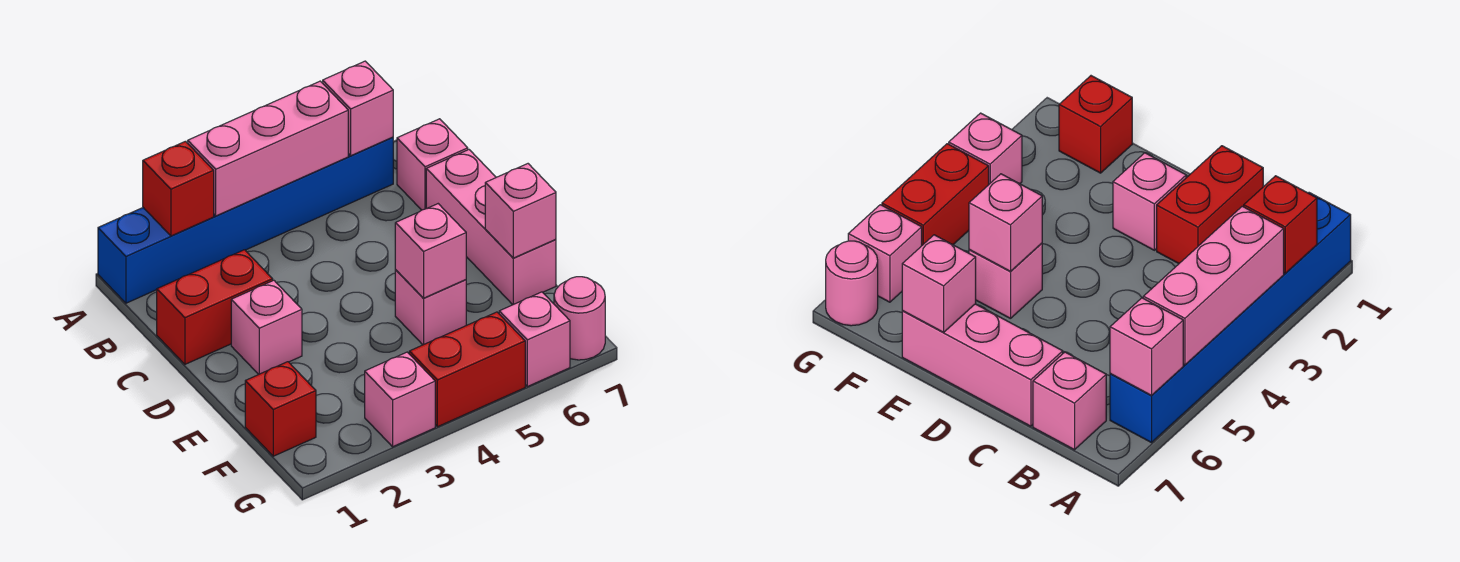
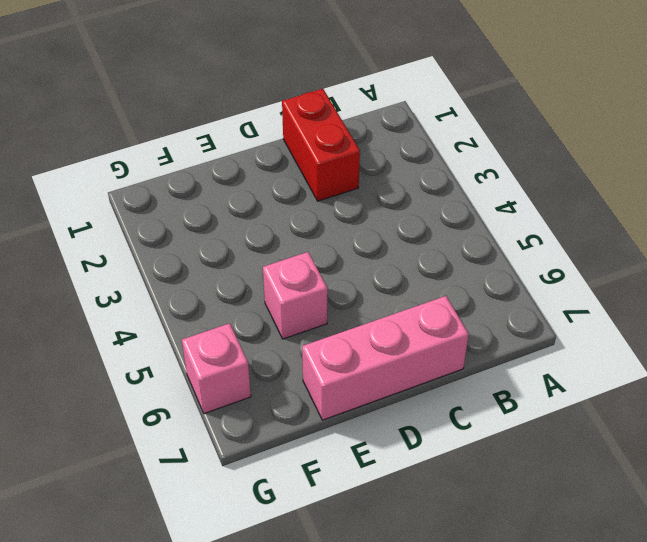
none -> blue brick A1:A6 level 1
none -> pink brick B7 level 1
none -> pink brick D2 level 1

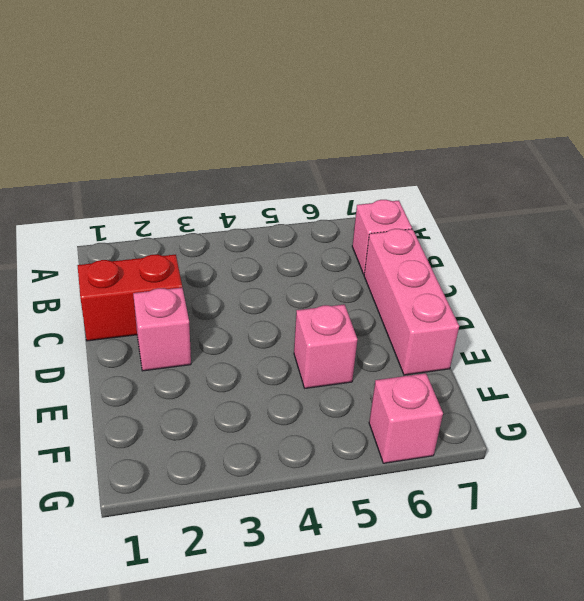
none -> blue brick A1:A6 level 1
none -> red brick F1 level 1
none -> pink brick G3 level 1

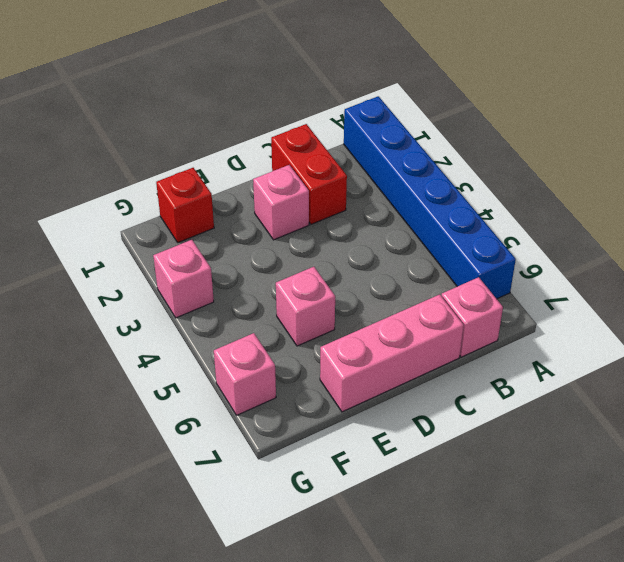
none -> red brick G4:G5 level 1
none -> pink round brick G7 level 1
none -> red brick A2 level 2

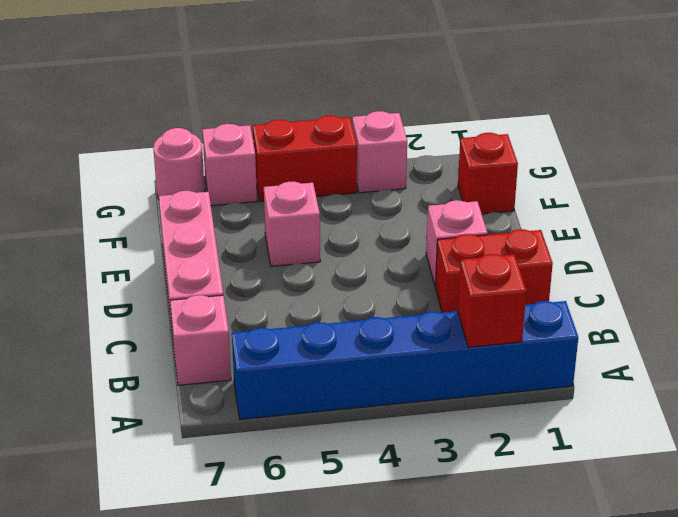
none -> pink brick A3:A5 level 2
none -> pink brick A6 level 2
none -> pink brick E5 level 2

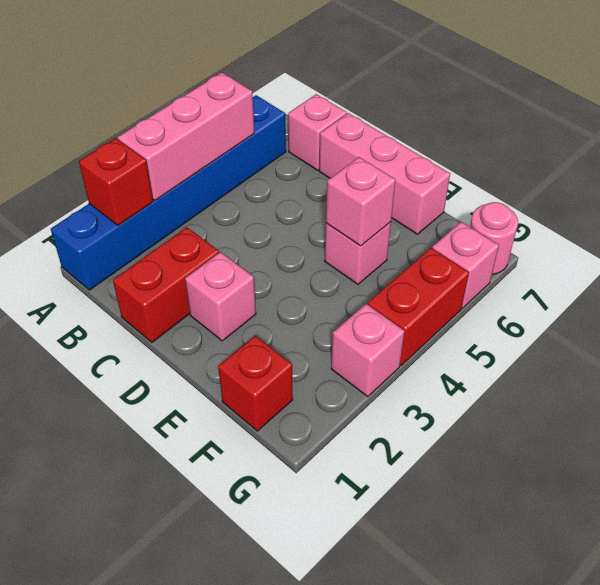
none -> pink brick A6 level 2
none -> pink brick E7 level 2

